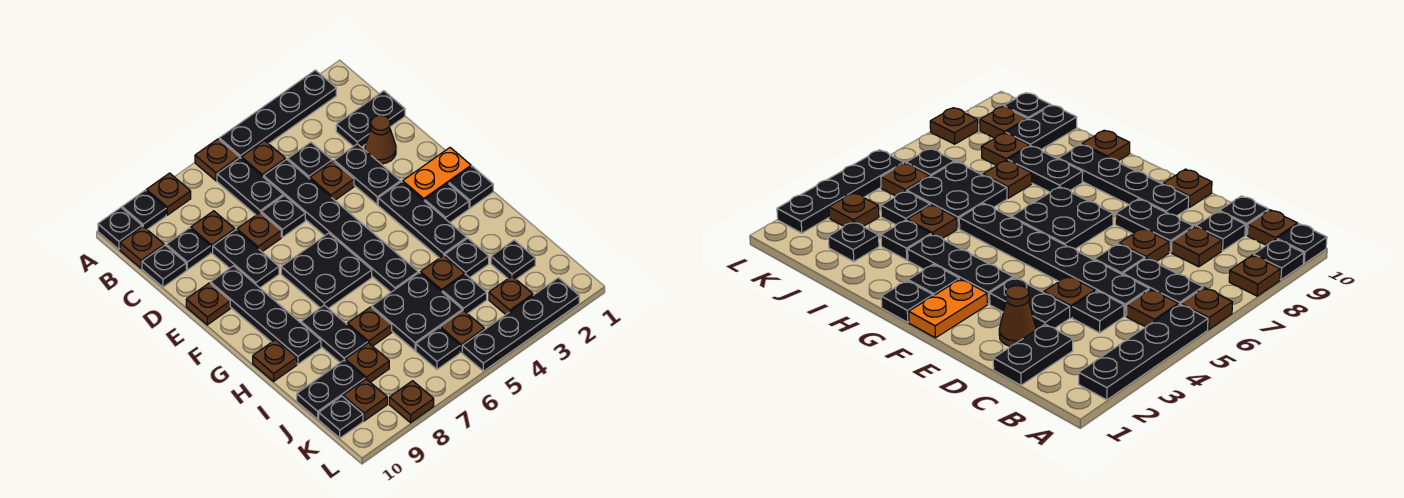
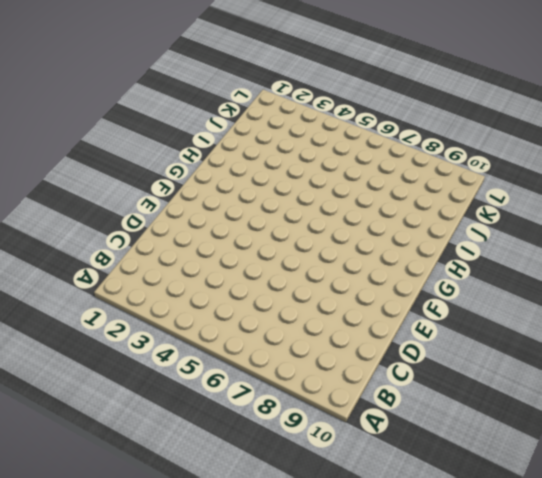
none -> black plate A2:A5 level 1
none -> brown plate A6 level 1
none -> brown plate A8 level 1
none -> black plate A9 level 1

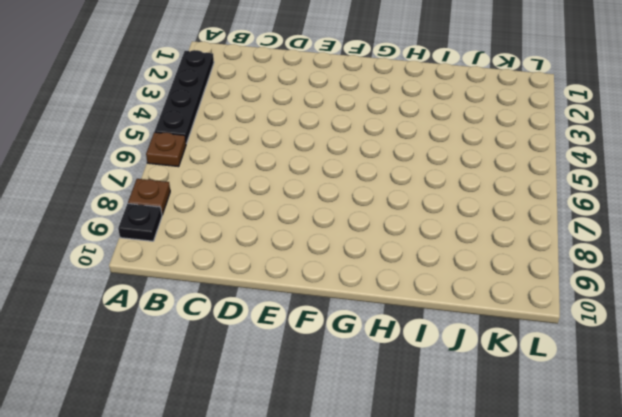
none -> black plate A10 level 1
none -> brown plate B5 level 1
none -> black plate B6:C6 level 1
none -> brown plate B10 level 1

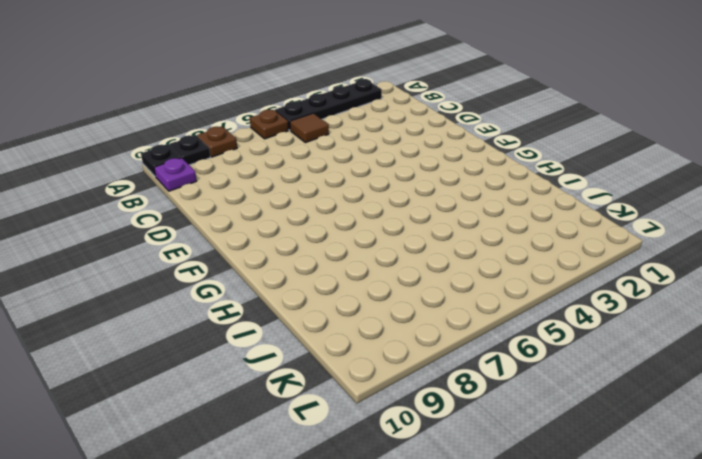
brown tile B5 level 1 -> brown plate B5 level 1
purple plate B10 level 1 -> brown plate B10 level 1
none -> black plate B6:C6 level 1
none -> black plate C1:C2 level 1
none -> black plate C4 level 1
none -> black plate C5:H5 level 1

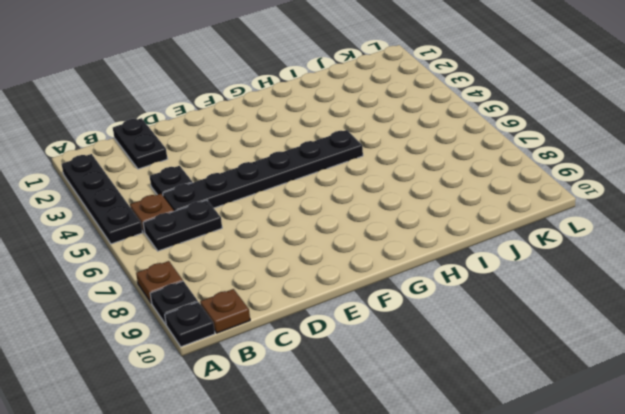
none -> brown plate A6 level 1
none -> brown plate C8 level 1
none -> black plate C9 level 1
none -> black plate C10 level 1

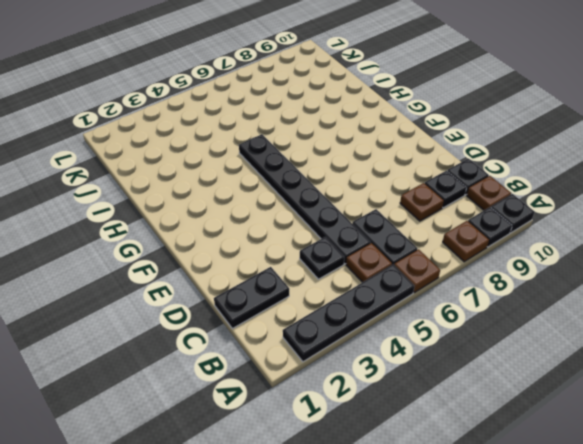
none -> brown cone D2 level 1
none -> black plate D3:E3 level 1
none -> brown plate D4 level 1
none -> black plate D6 level 1

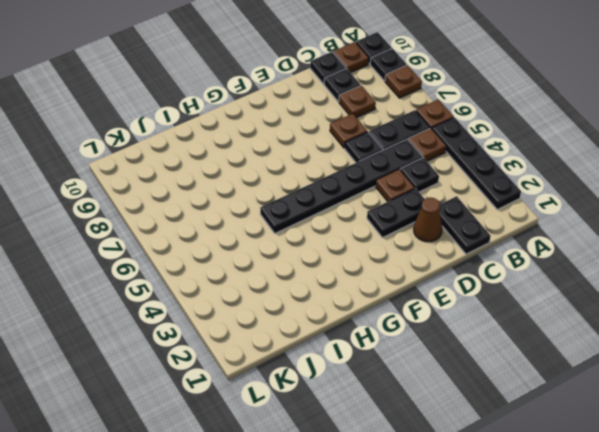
none -> black plate D8:E8 level 1
none -> black plate E9:H9 level 1
none -> brown plate E10 level 1
none -> orange plate F1:F2 level 1

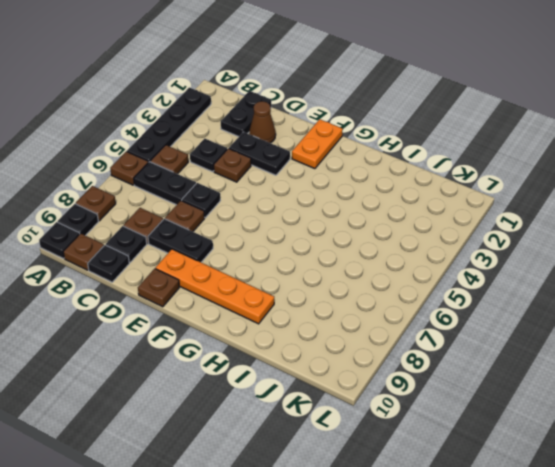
orange plate E9:H9 level 1 -> black plate E9:H9 level 1
none -> black plate C5:H5 level 1
none -> black plate F3:H3 level 1
none -> black plate F6:G7 level 1
none -> black plate G1 level 1

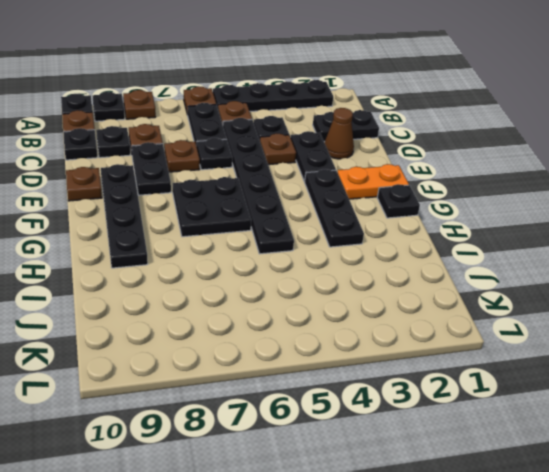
none -> black plate G2 level 1
none -> black plate H8:I8 level 1
none -> brown plate H10 level 1
none -> black plate I3 level 1

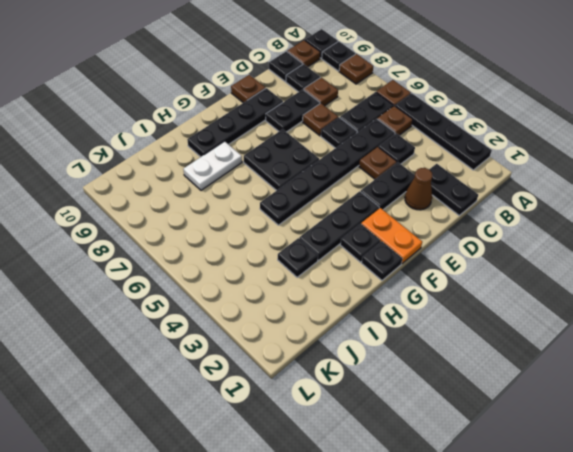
white plate H8:I8 level 1 -> black plate H8:I8 level 1
none -> brown plate H10 level 1
none -> brown plate I4 level 1
none -> black plate I5:J6 level 1
none -> brown plate I7 level 1

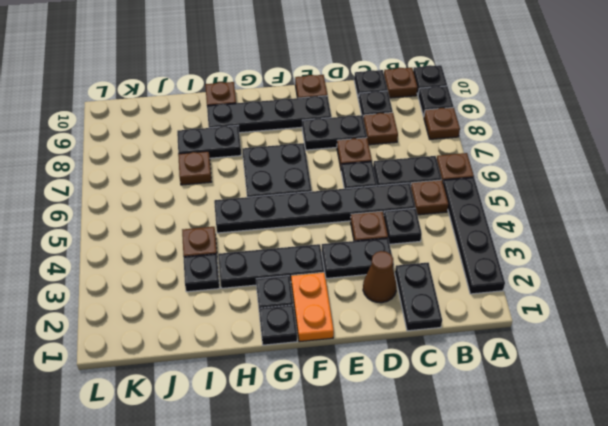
none -> black plate I5:J6 level 1
none -> black plate J2 level 1
none -> black plate J4 level 1
none -> brown plate J8 level 1

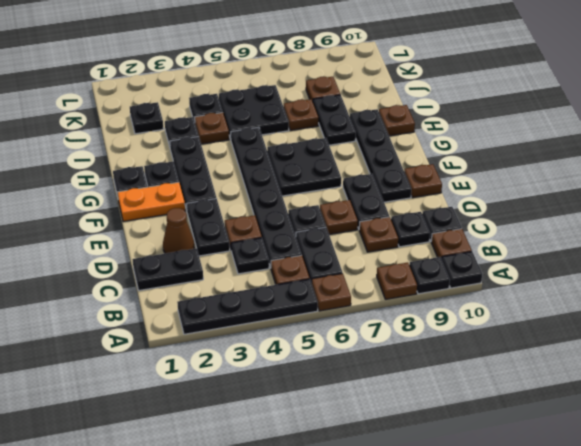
none -> black plate J9:J10 level 1
none -> brown plate K3 level 1
none -> brown plate K5 level 1
none -> black plate K6 level 1

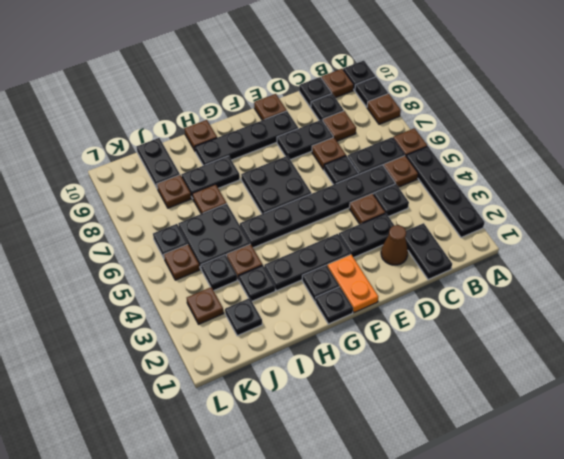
none -> brown plate K9 level 1
none -> black plate K10 level 1
none -> black plate L2:L5 level 1
none -> brown plate L8 level 1

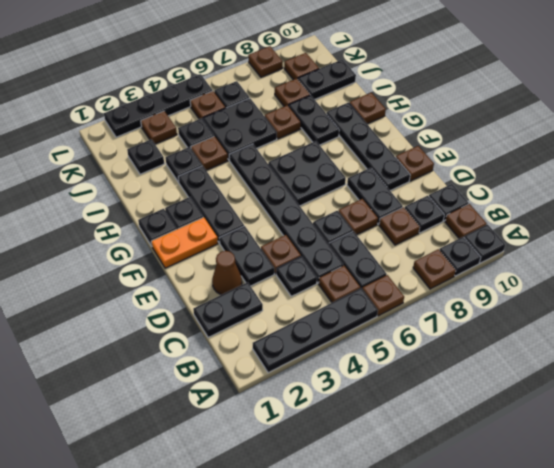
none -> black plate K10 level 1

